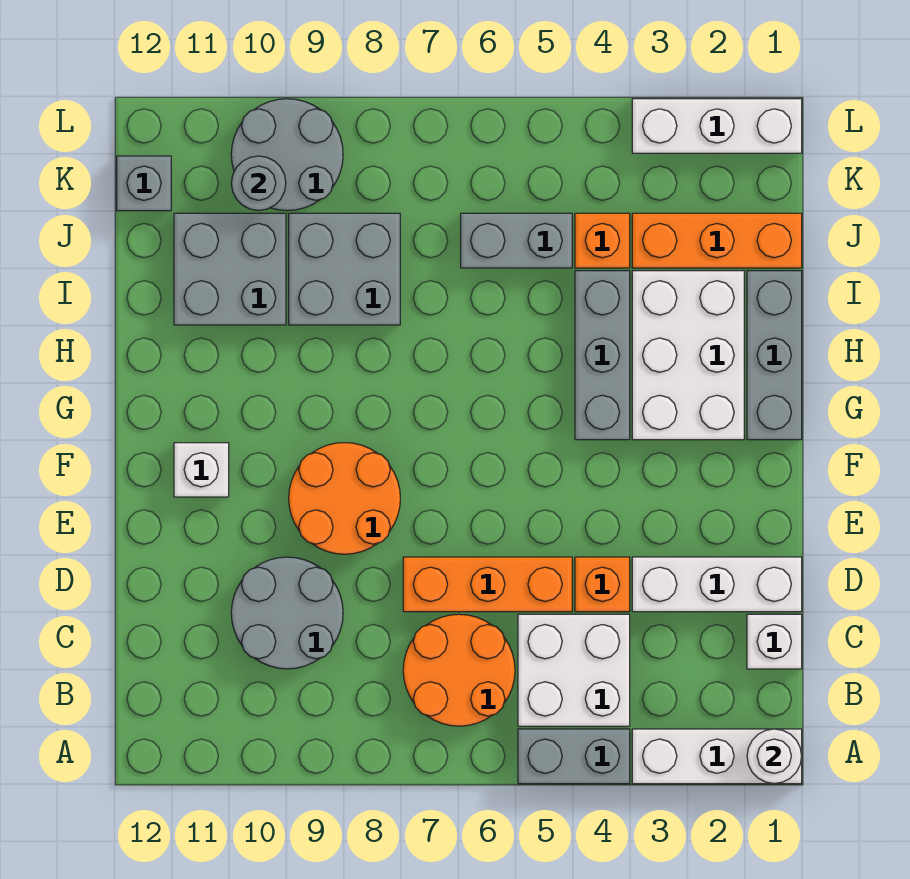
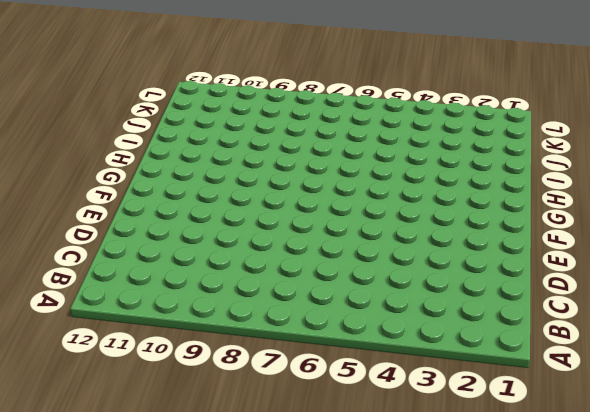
none -> white brick A1:A3 level 1
none -> grey brick A4:A5 level 1
none -> white brick B4:C5 level 1

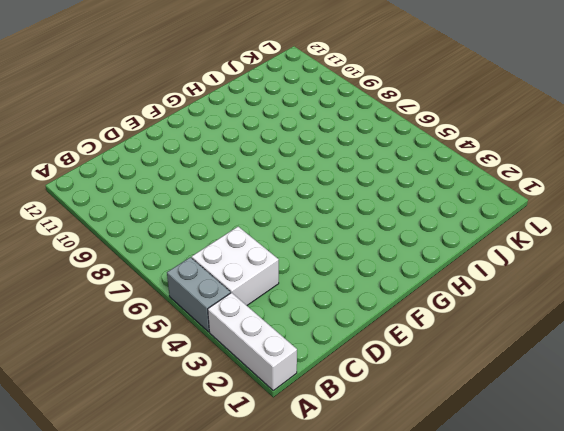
none -> orange round brick B6:C7 level 1
none -> white brick C1 level 1
none -> grey round brick C9:D10 level 1

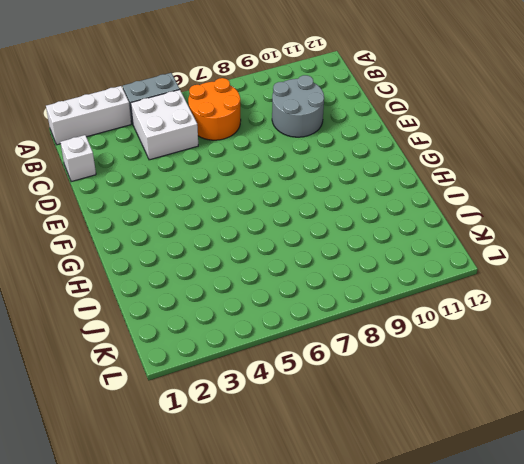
none -> white brick D1:D3 level 1
none -> orange brick D4 level 1
none -> orange brick D5:D7 level 1

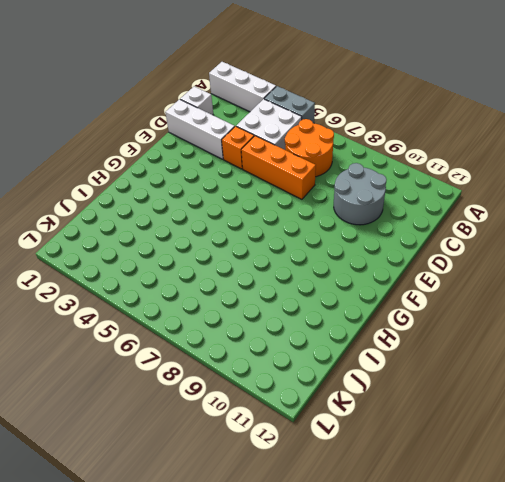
none -> orange round brick E8:F9 level 1
none -> white brick F11 level 1
none -> grey brick G1:I1 level 1

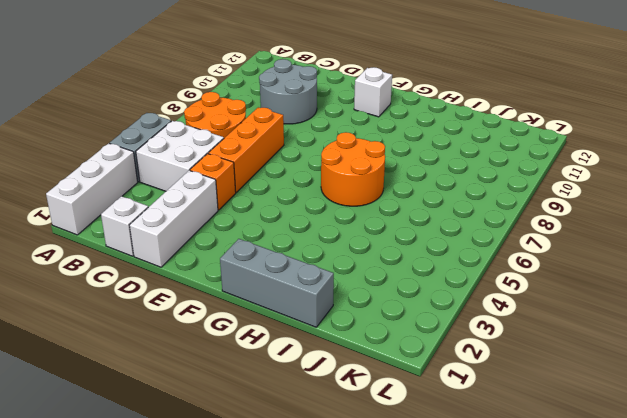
orange round brick G6:H7 level 1 -> orange round brick E8:F9 level 1
none -> white brick G2:I3 level 1
none -> grey brick G4:I4 level 1
none -> grey brick I8:J9 level 1

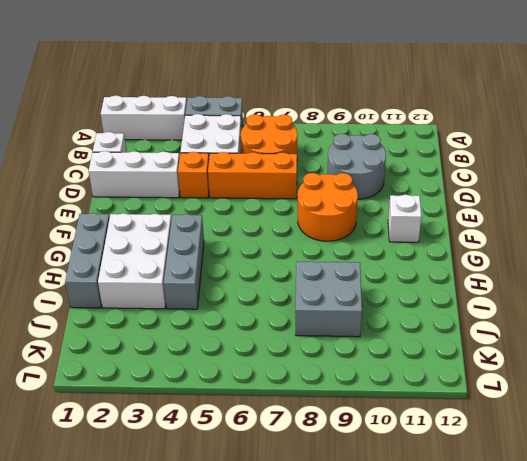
none -> grey brick I10:J11 level 1
none -> orange brick J1:J3 level 1
none -> orange brick J4 level 1

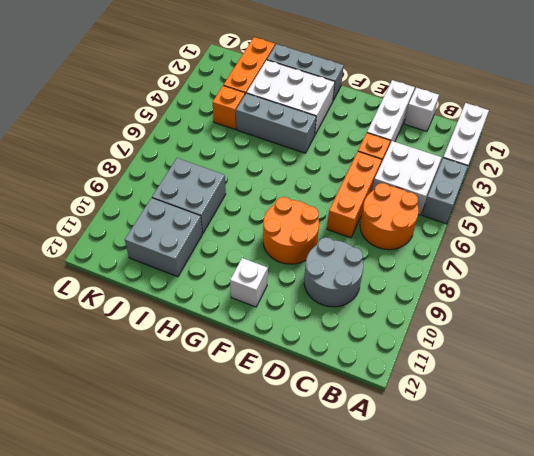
none -> grey brick J5:J6 level 1
none -> grey round brick K9:L10 level 1
none -> grey brick K12 level 1

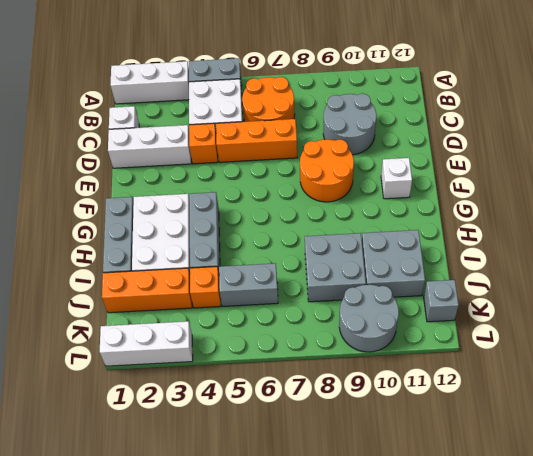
none -> white round brick A1 level 2
none -> grey round brick K10 level 2

